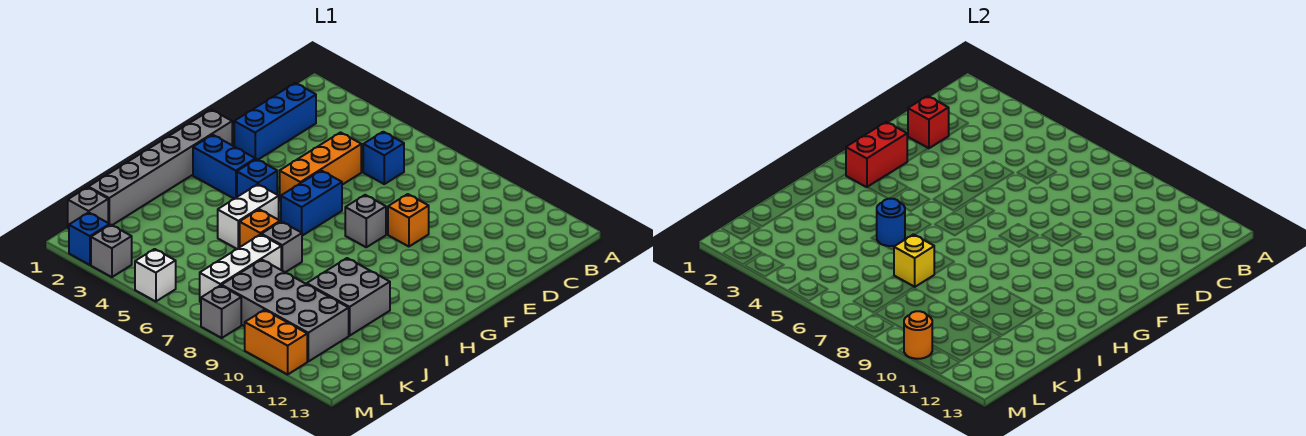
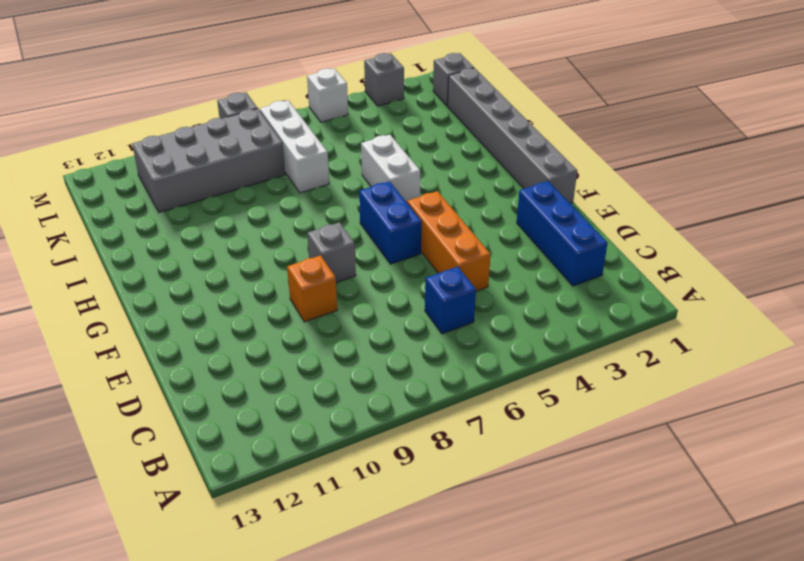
none -> blue brick G2:G3 level 1
none -> blue brick G4 level 1
none -> orange brick I6 level 1

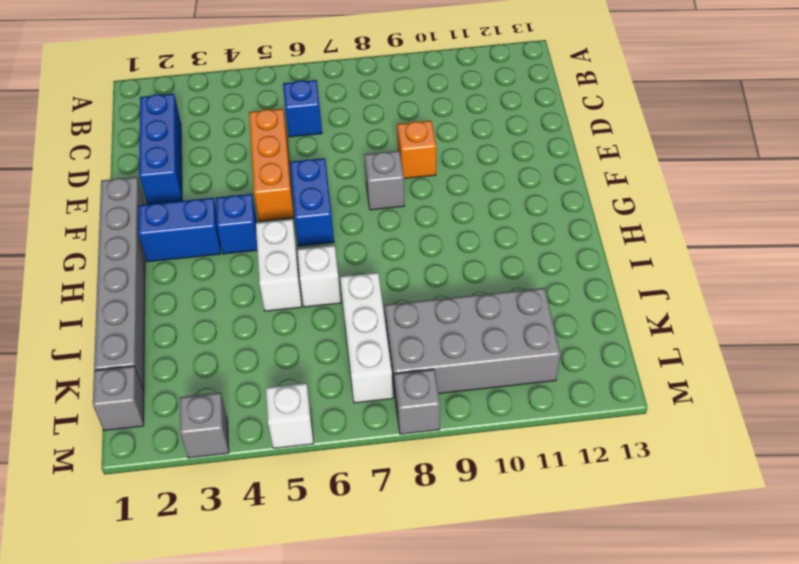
white brick I6 level 1 -> orange brick I6 level 1
none -> grey brick I7 level 1
none -> grey brick I10:J11 level 1
none -> blue brick M2 level 1

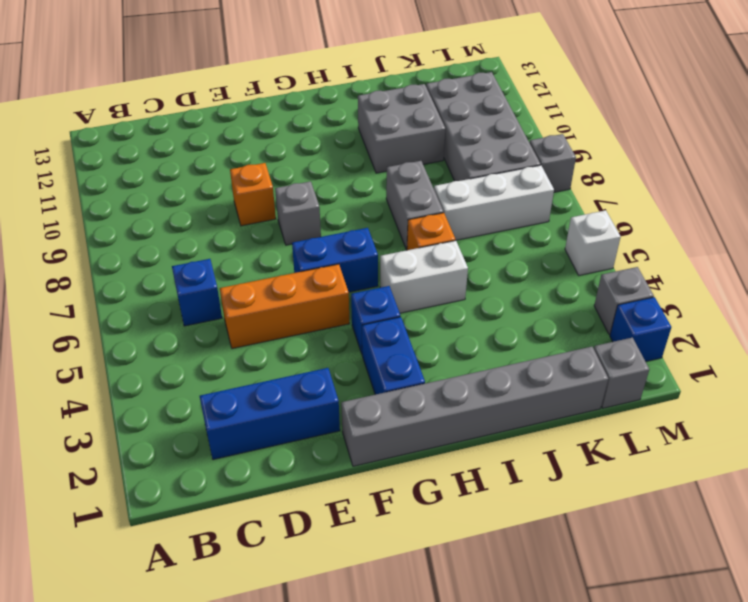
grey brick I7:I8 level 1 -> grey brick I7 level 1
none -> orange brick M10:M11 level 1
none -> red brick D2 level 2
none -> red brick F2:G2 level 2

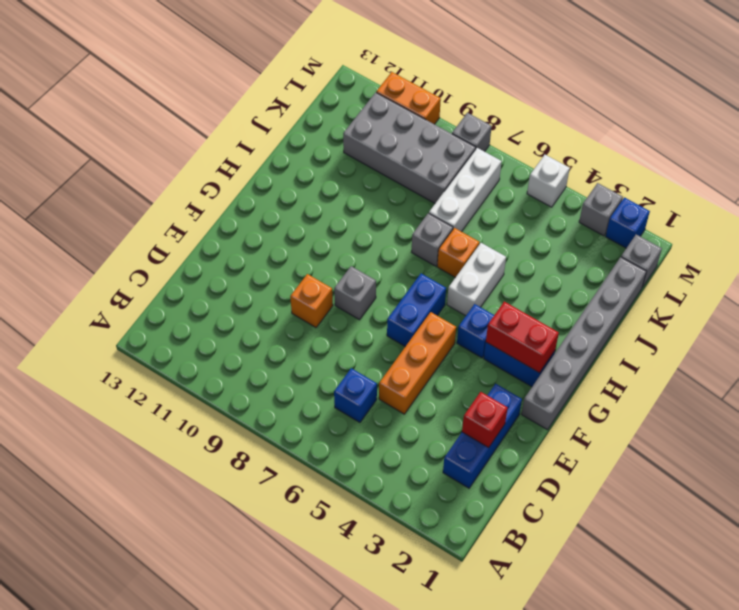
red brick G2:G3 level 2 -> red brick F2:G2 level 2
none -> grey brick I10:J11 level 1
none -> blue round brick I5 level 2
none -> yellow brick J7 level 2

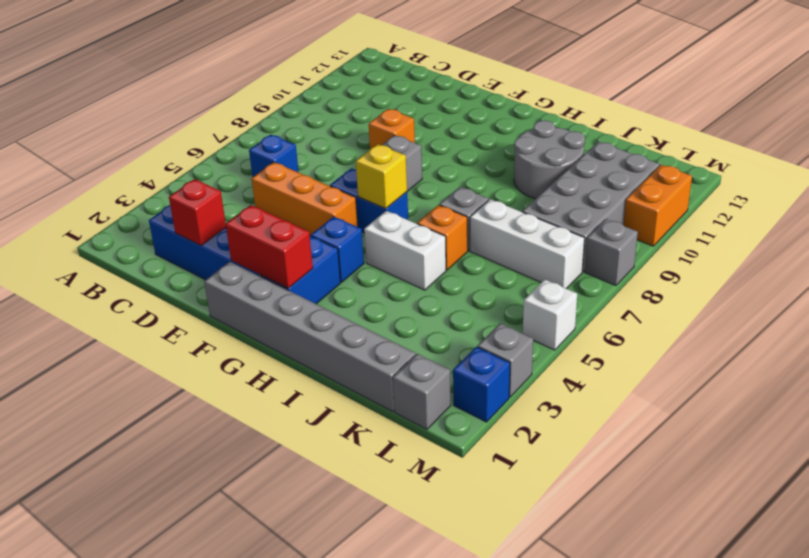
yellow brick G6 level 2 -> yellow brick J7 level 2
grey round brick I10:J11 level 1 -> grey brick I10:J11 level 1
none -> blue round brick I5 level 2
none -> orange round brick M10 level 2

